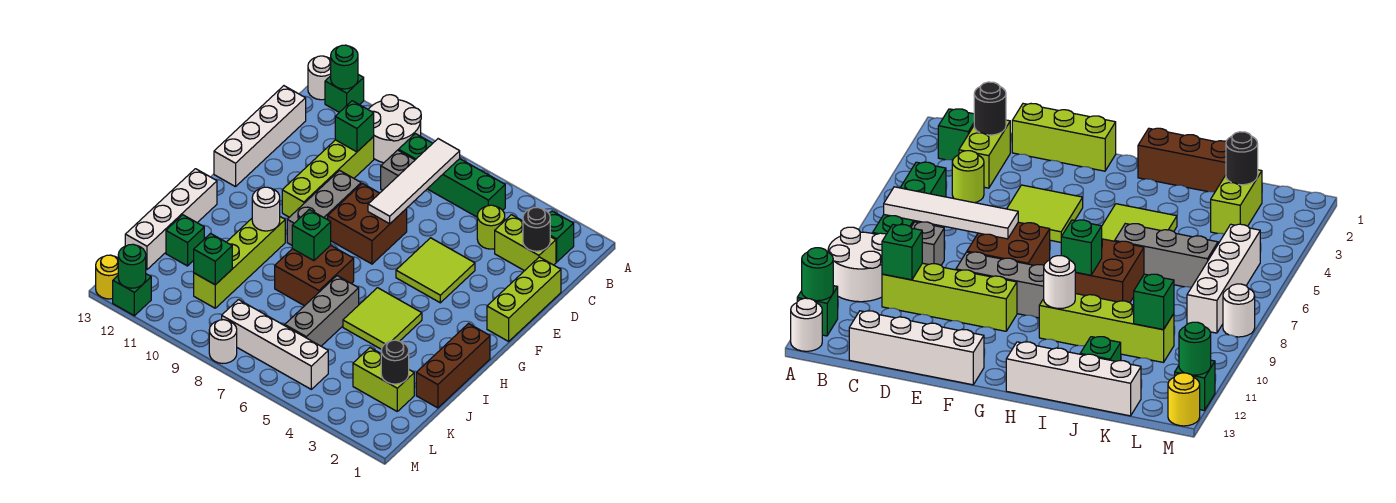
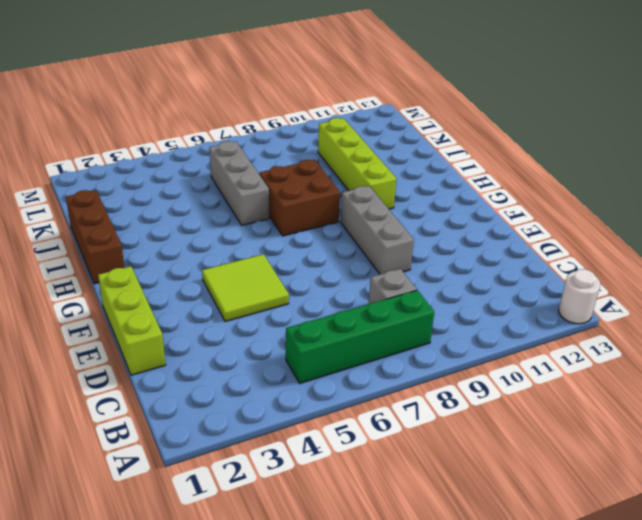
none -> white round brick A9:B10 level 1
none -> green brick A12 level 1
none -> green brick B2 level 1
none -> lime brick C2:C3 level 1

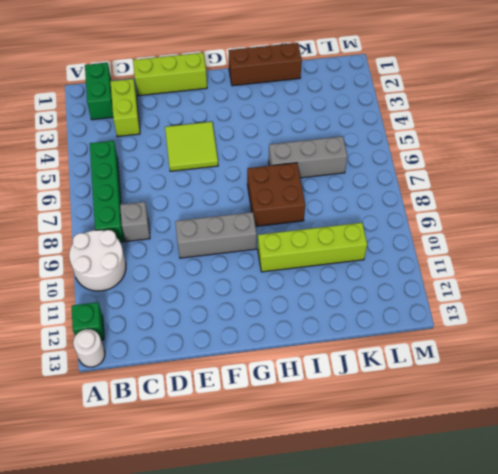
green brick B1:B2 level 1 -> green brick B2 level 1
none -> lime round brick C4 level 1
none -> lime brick C10:F10 level 1
none -> white brick C13:F13 level 1
none -> brown brick E7:F8 level 1

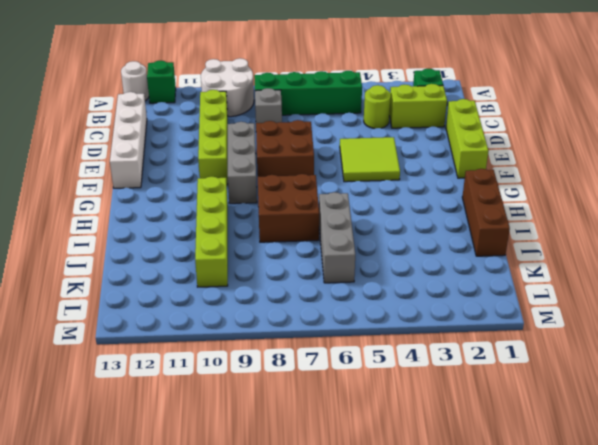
none -> lime tile H4:I5 level 1
none -> white brick H13:K13 level 1
none -> green brick J12 level 1
none -> lime brick K2:K3 level 1

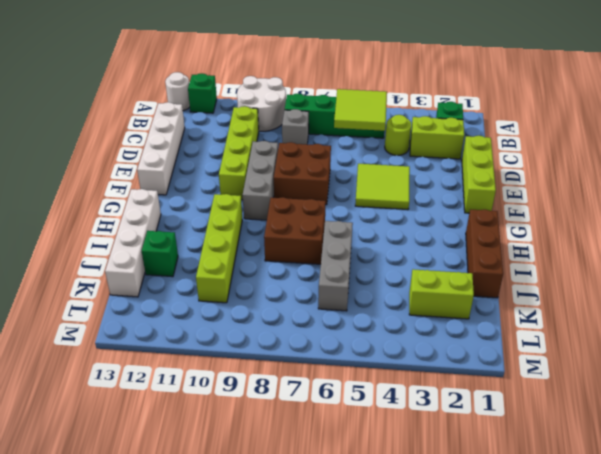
lime tile B5:C6 level 2 -> lime tile H4:I5 level 1
none -> white brick L5:L8 level 1
none -> white round brick M8 level 1
none -> green brick M12 level 1
none -> yellow round brick M13 level 1

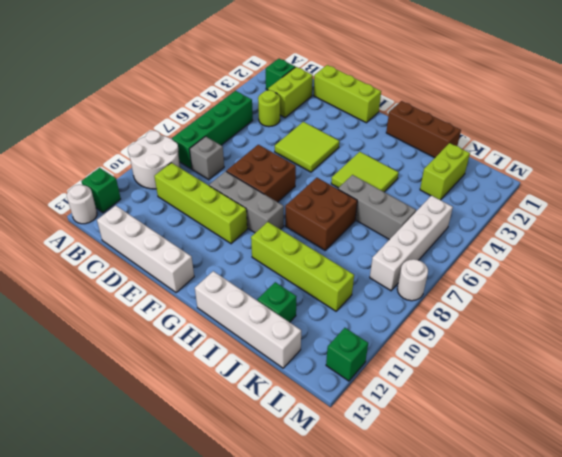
none -> yellow round brick M13 level 1
none -> green round brick A12 level 2
none -> white tile B7:E7 level 2
none -> black round brick C2 level 2

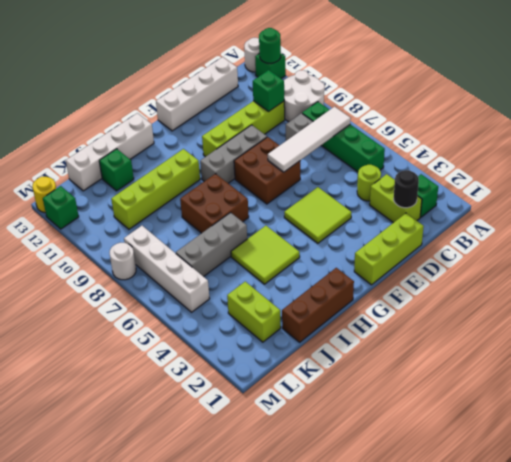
none -> green brick H8 level 2
none -> white round brick H10 level 2
none -> black round brick K2 level 2
none -> green brick K10 level 2

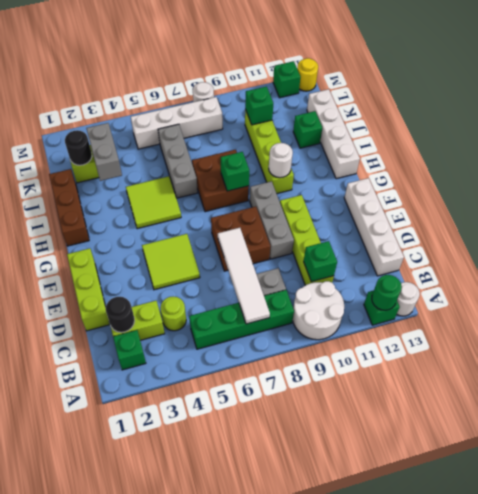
grey brick J3:K3 level 2 -> none
none -> green round brick M12 level 2

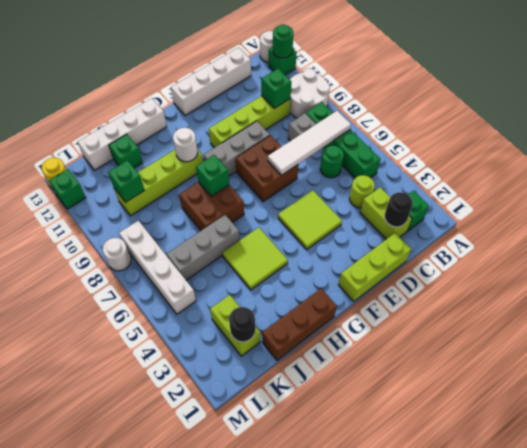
green round brick C6 level 1 -> green round brick M12 level 2

